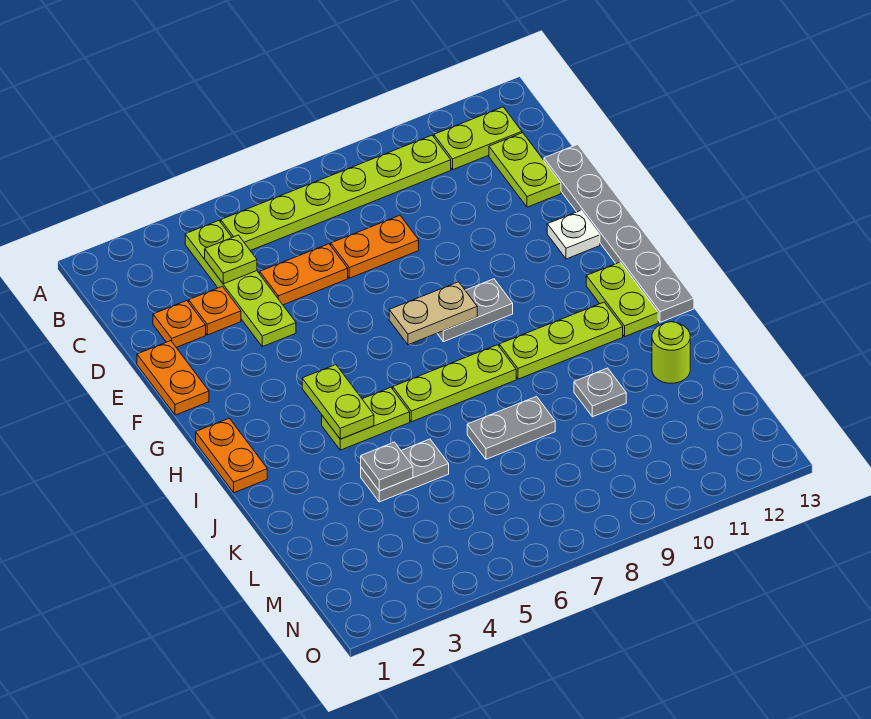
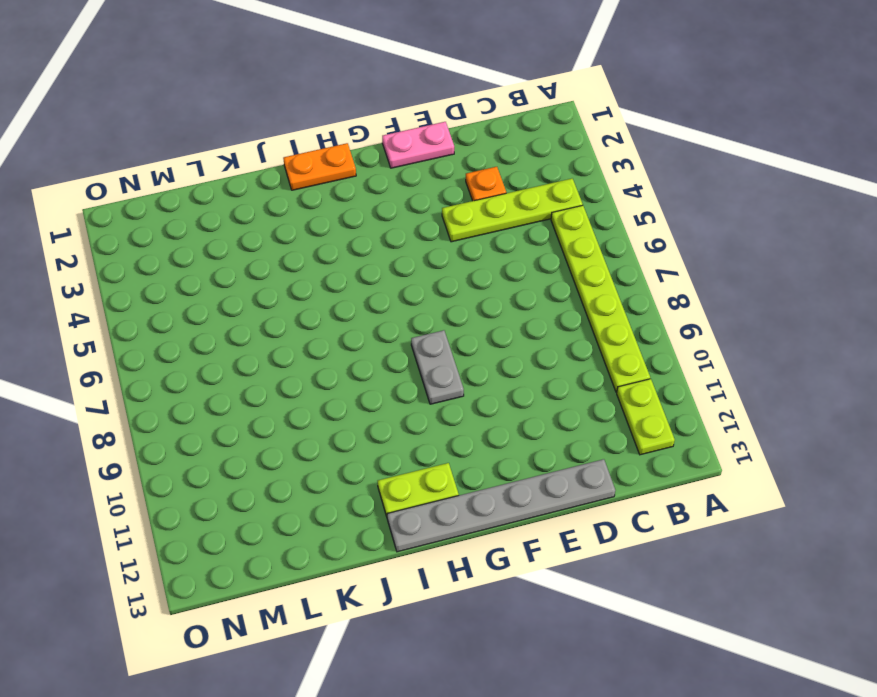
pink plate E1:F1 level 1 -> orange plate E1:F1 level 1
none -> lime plate C12:D12 level 1
none -> orange plate D2 level 1
none -> orange plate D5:D6 level 1

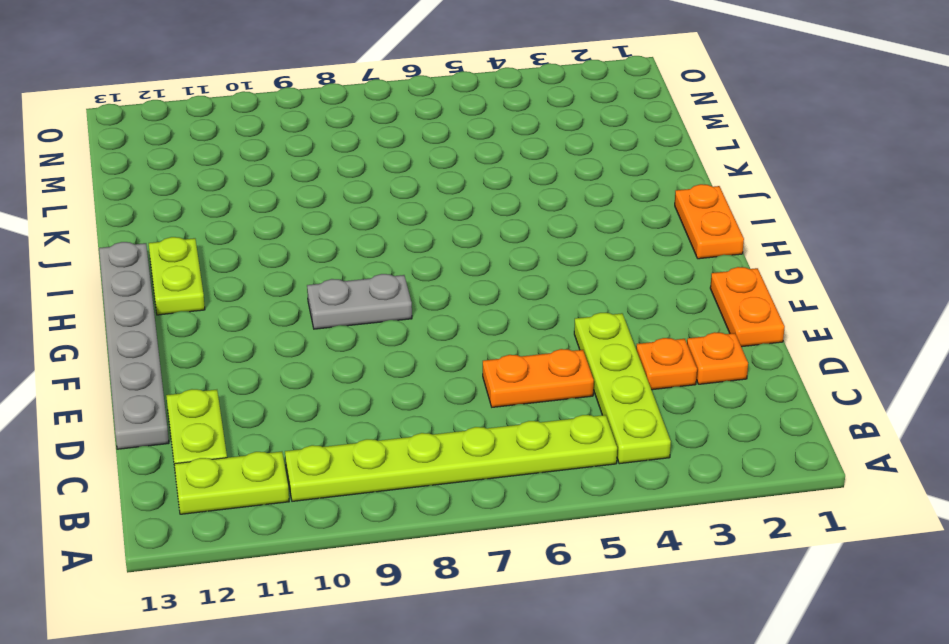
none -> orange plate D7:D8 level 1
none -> white plate F12 level 1
none -> lime plate I4:I5 level 1

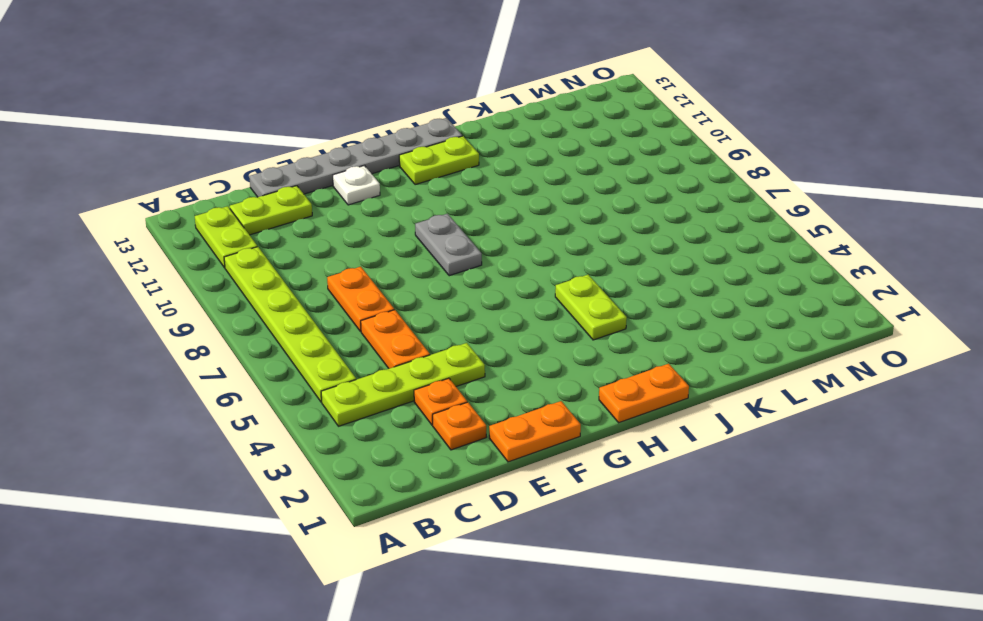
none -> lime plate I6:I8 level 1
none -> lime plate I9:I11 level 1
none -> grey plate K4:K5 level 1

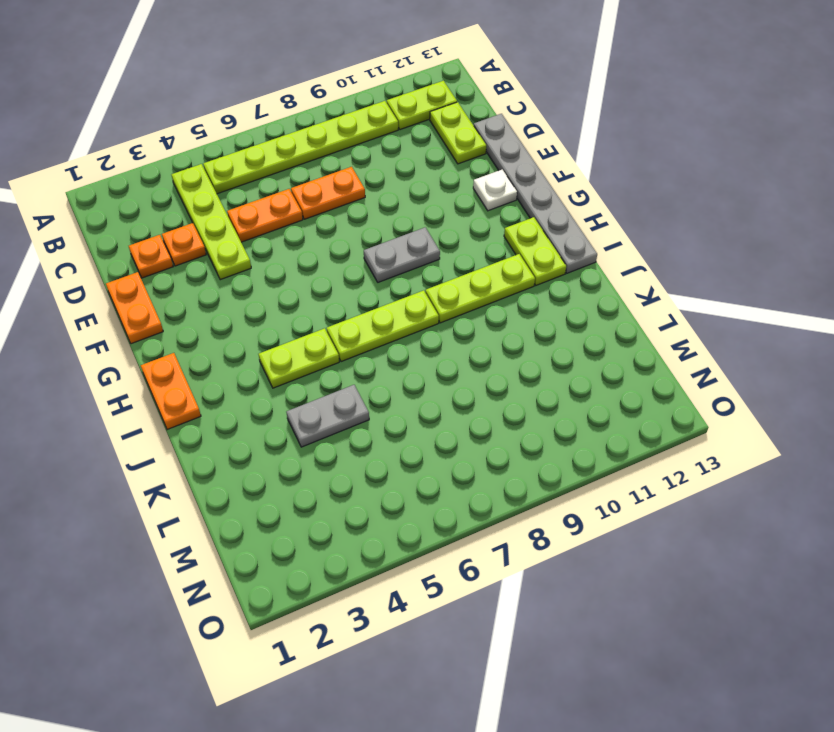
none -> grey plate K7:K8 level 1
none -> grey plate K10 level 1
none -> lime round brick K12 level 1

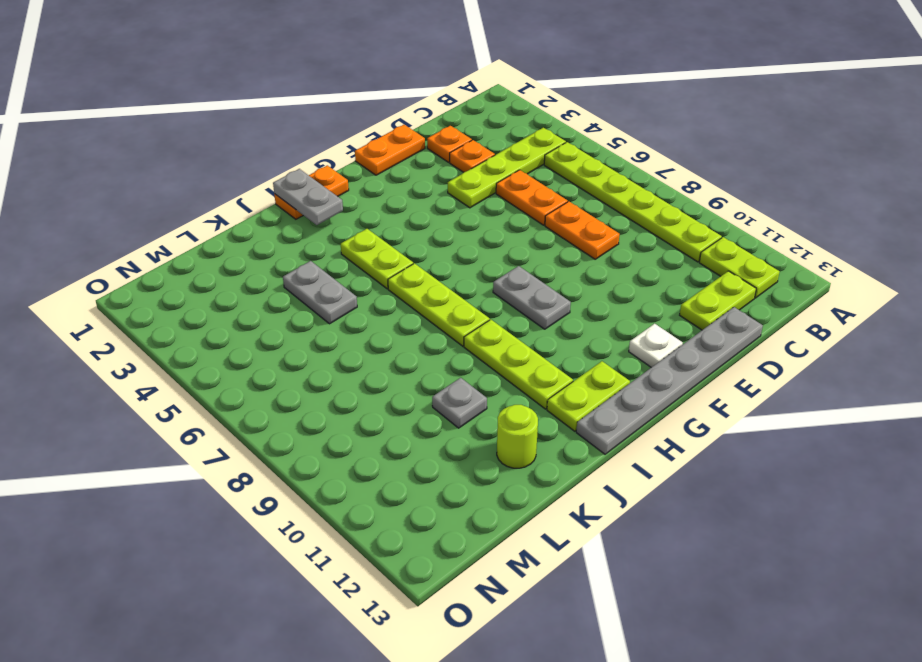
grey plate I1:I2 level 2 -> grey plate K7:K8 level 1
none -> lime plate C4 level 2
none -> tan plate G7:G8 level 2
none -> lime plate H4:I4 level 2

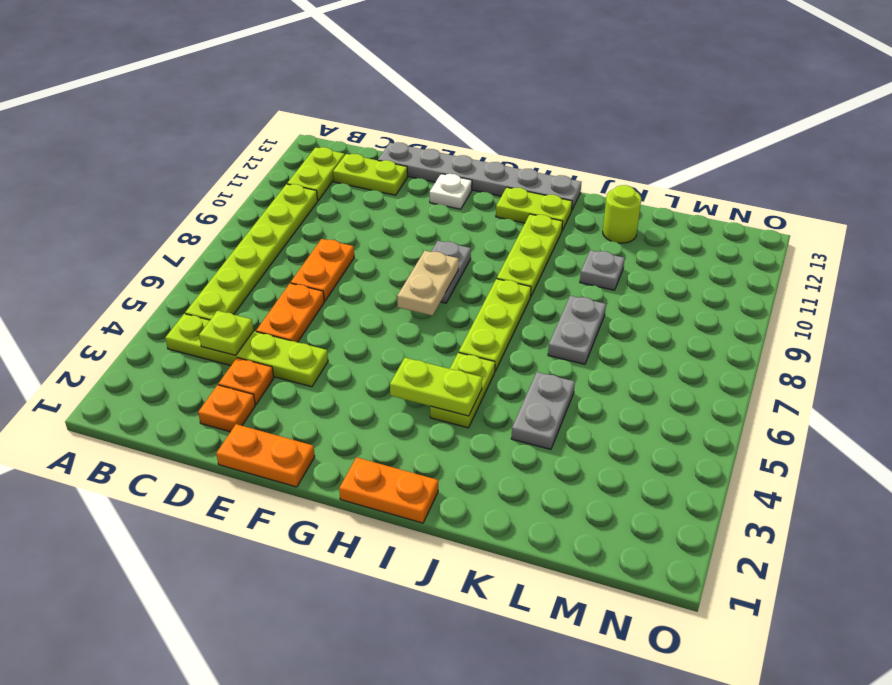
none -> grey plate K4 level 2

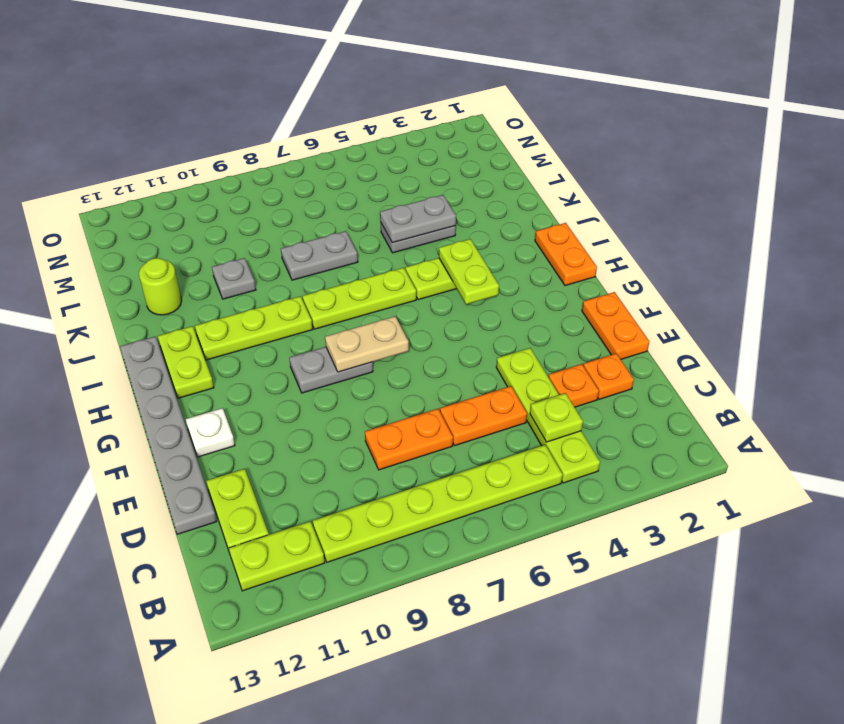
grey plate K4:K5 level 2 -> grey plate K4 level 2

